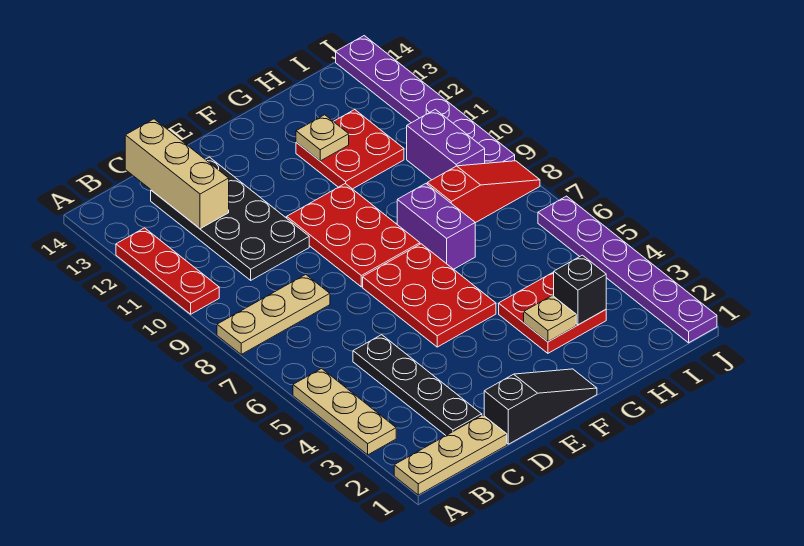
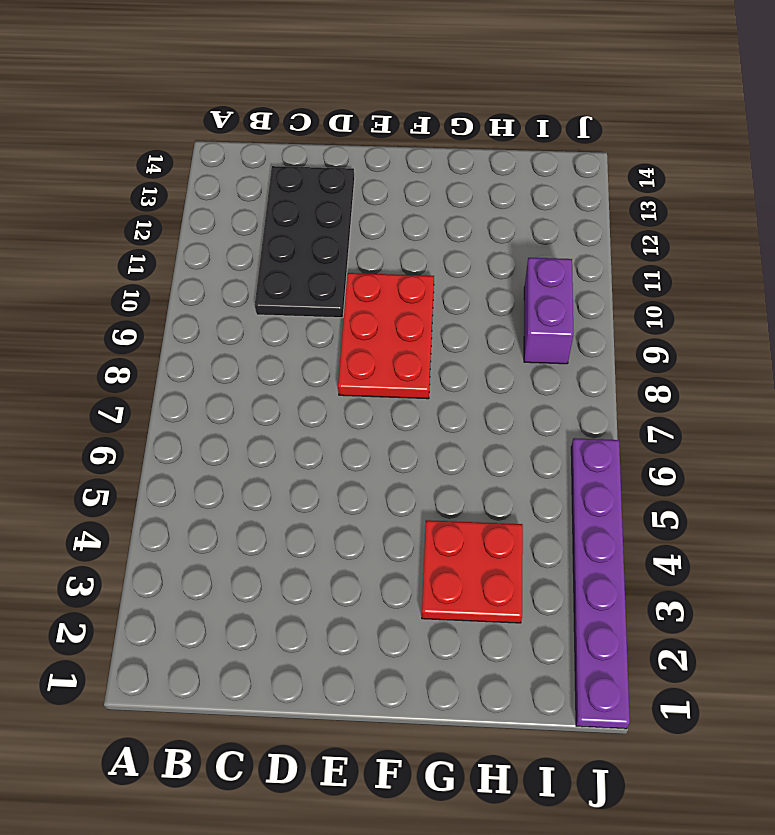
none -> tan plate A1:C1 level 1
none -> tan plate A3:A5 level 1
none -> tan plate A8:C8 level 1

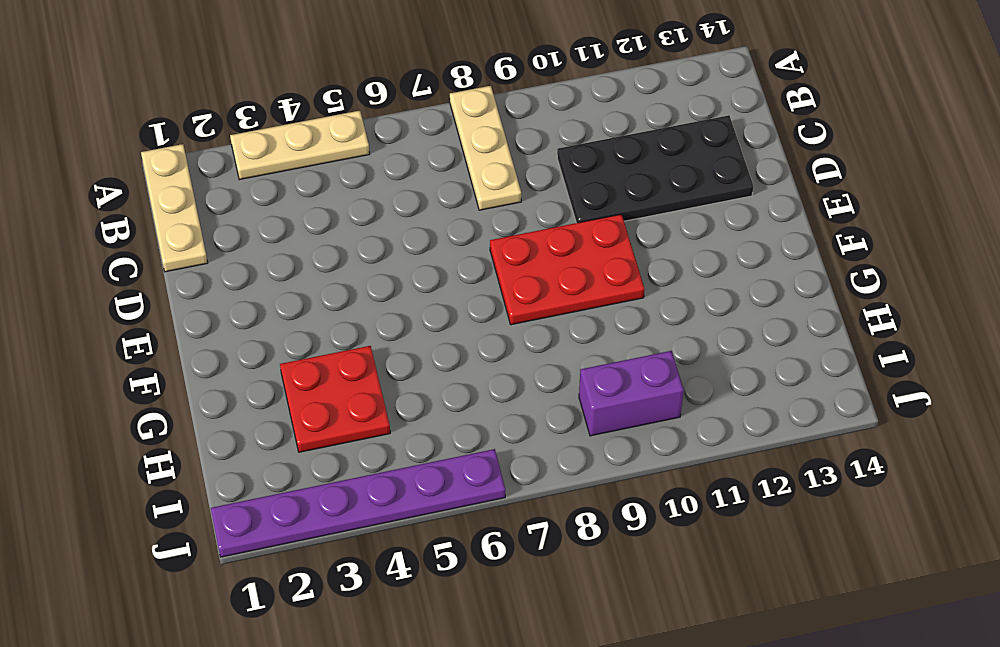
none -> red plate A10:A12 level 1
none -> black plate C2:C5 level 1
none -> black slope D1:F1 level 1 top D

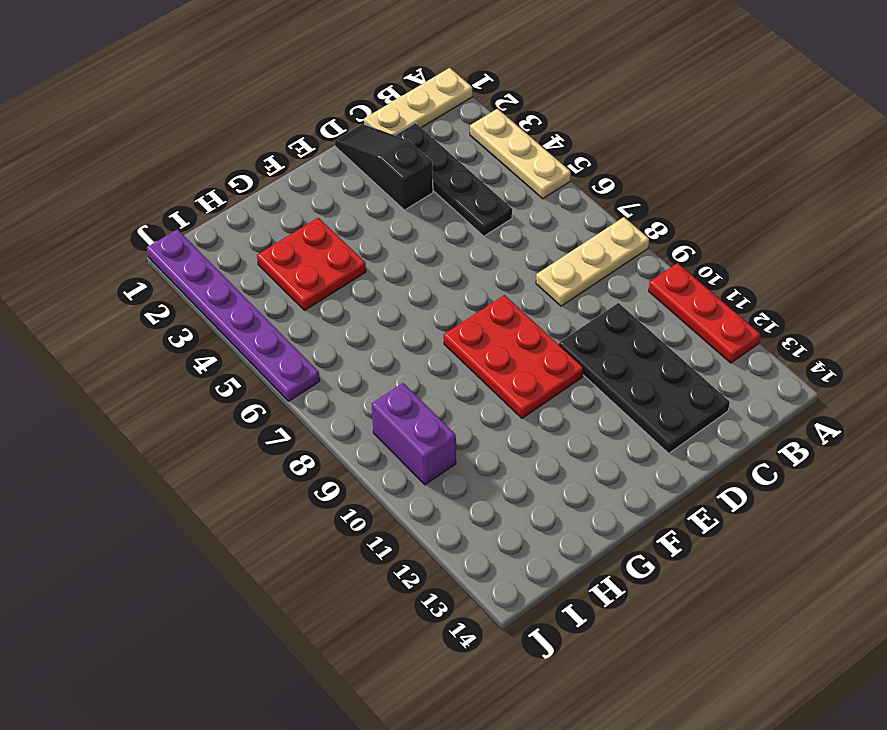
black slope D1:D3 level 1 top 3 -> black slope D1:F1 level 1 top D
none -> red plate E5:F7 level 1
none -> purple brick G7:G8 level 1
none -> red plate G11:H12 level 1

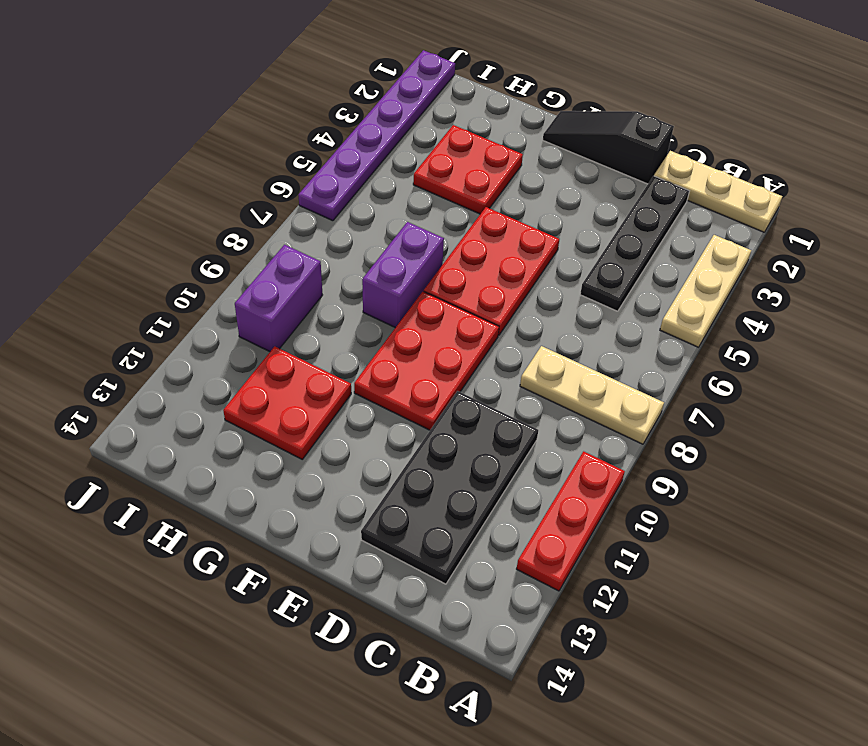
none -> red slope H8:J8 level 1 top H
none -> purple plate J9:J14 level 1
none -> tan brick C12:C14 level 2

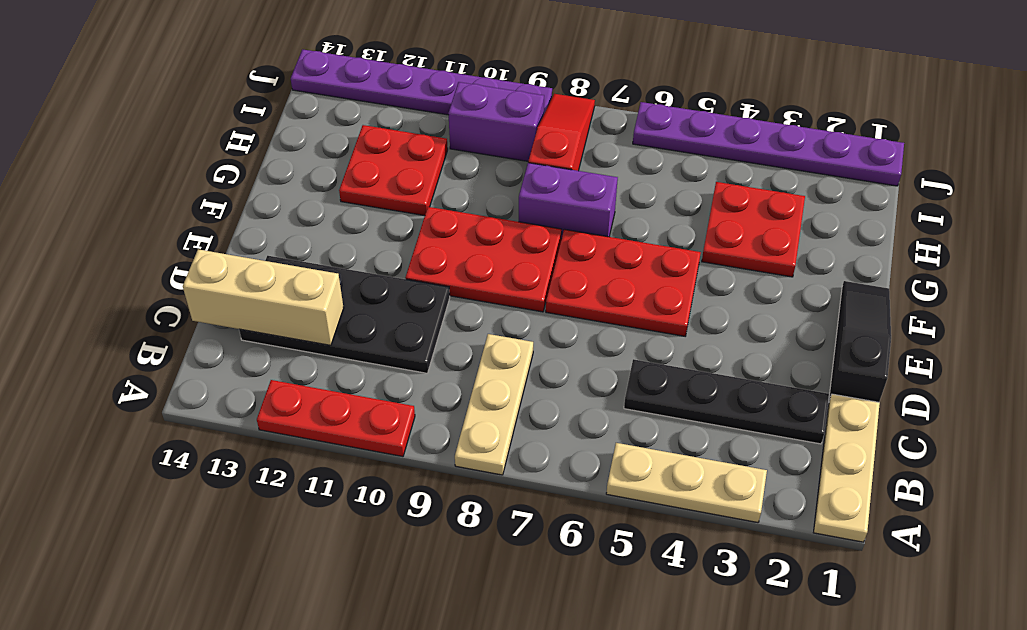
none -> tan plate G3 level 2
none -> tan plate G12 level 2
none -> black brick H3 level 2

